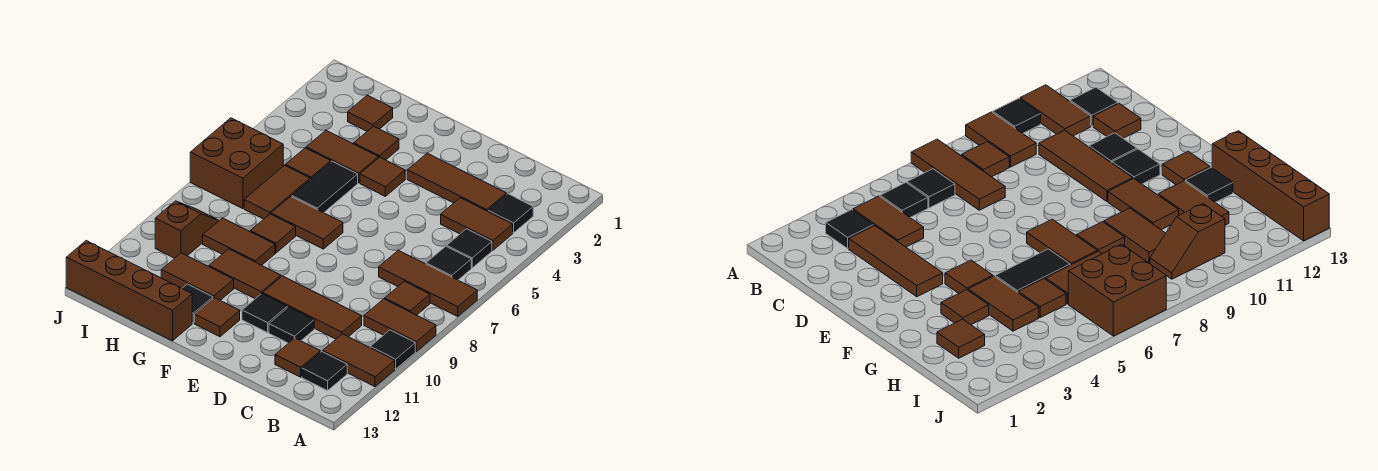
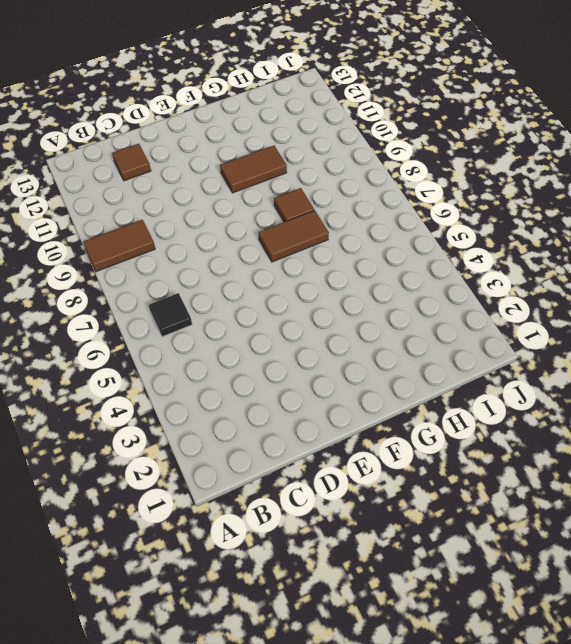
none -> brown tile A7:C7 level 1
none -> black tile A10 level 1
none -> brown tile A11:B11 level 1
none -> black tile B3 level 1

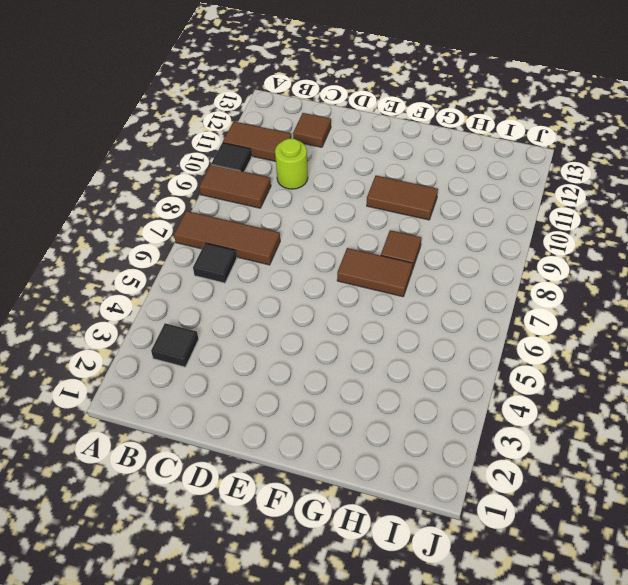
lime round brick C10 level 1 -> brown tile C10:E10 level 1
none -> brown tile B4:C4 level 1
none -> black tile B5 level 1
none -> brown tile B8 level 1
none -> black tile B12 level 1

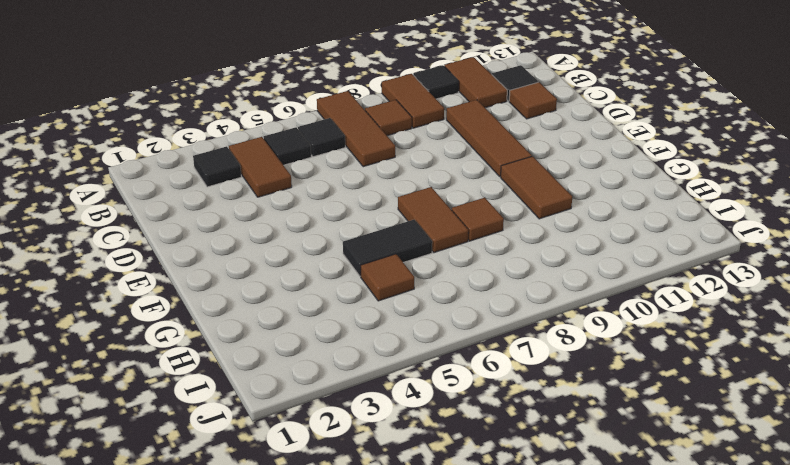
none -> brown tile C3:E3 level 1
none -> black tile D11 level 1
none -> black tile E11 level 1
none -> brown tile F4 level 1

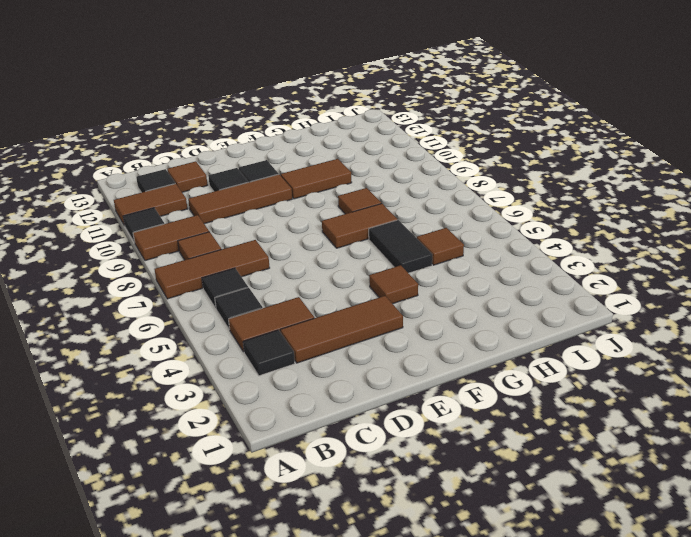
none -> brown tile F12 level 1
none -> brown tile G3 level 1
none -> brown tile G4:H4 level 1
none -> brown tile G9:H9 level 1

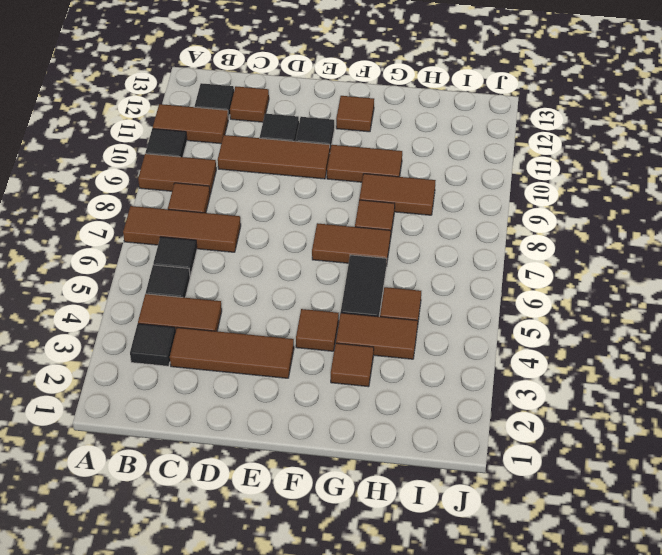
none -> brown tile G11:H11 level 1
none -> black tile G12 level 1
none -> brown brick G13:J13 level 1
none -> brown tile H2 level 1

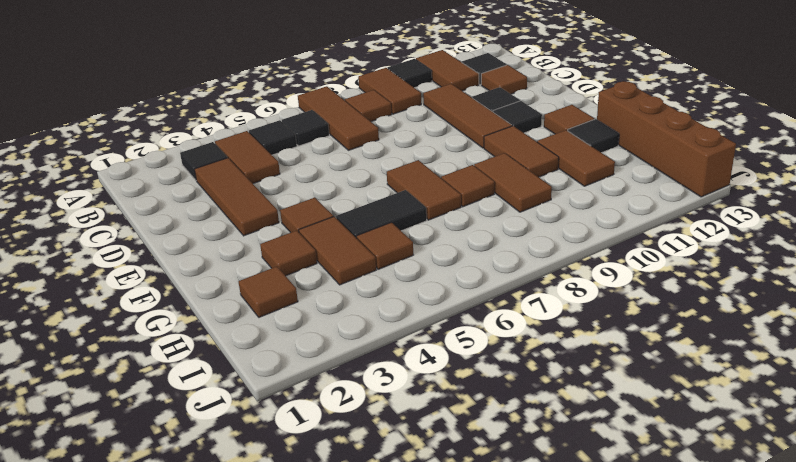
none -> brown tile H6:H7 level 1
none -> brown brick I6:J7 level 1
none -> brown slope I9:I10 level 1 top 10

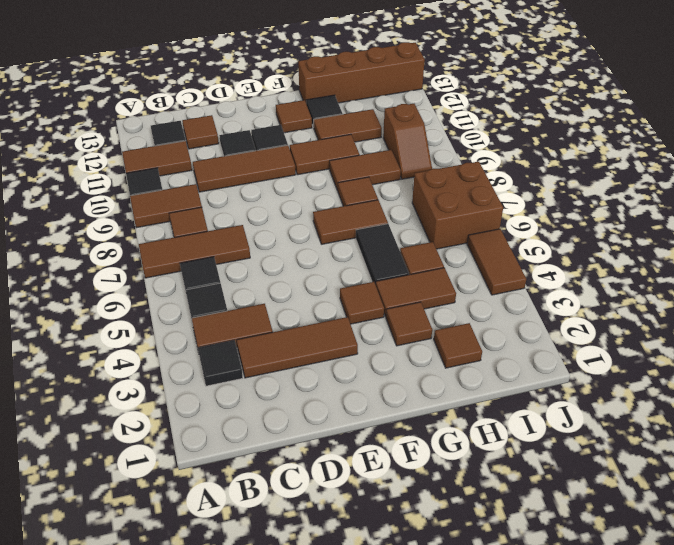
brown tile J4:J5 level 1 -> brown tile H6:H7 level 1

